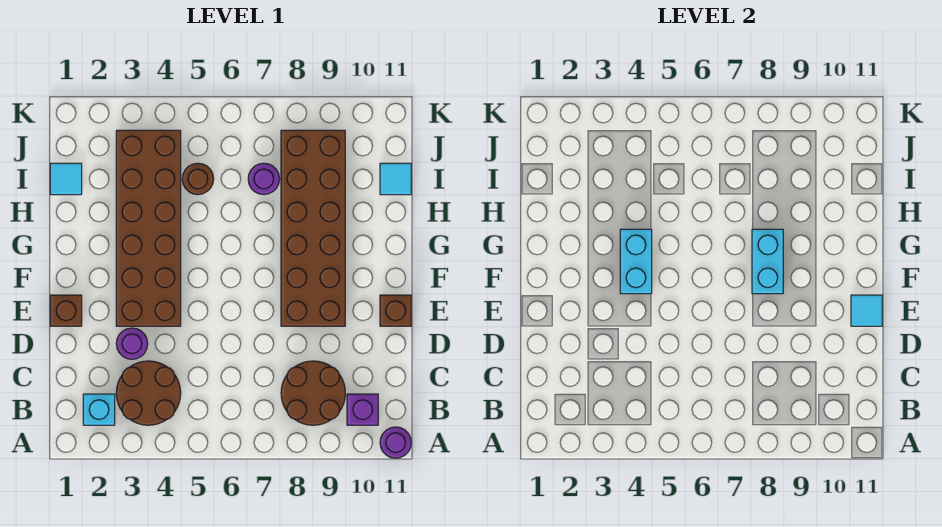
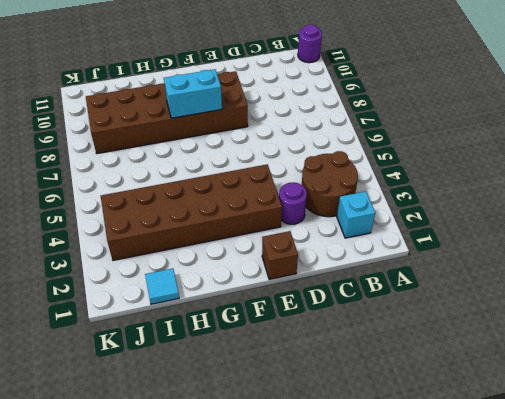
none -> brown round brick B8:C9 level 1
none -> purple brick B10 level 1
none -> brown brick E11 level 1

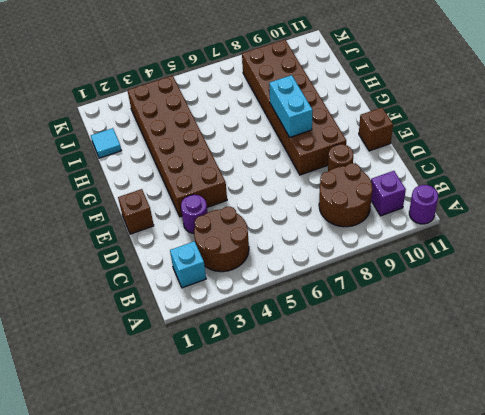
brown round brick D9 level 1 -> brown round brick I5 level 1
none -> purple round brick I7 level 1
none -> cyan tile I11 level 1
none -> cyan tile E11 level 2

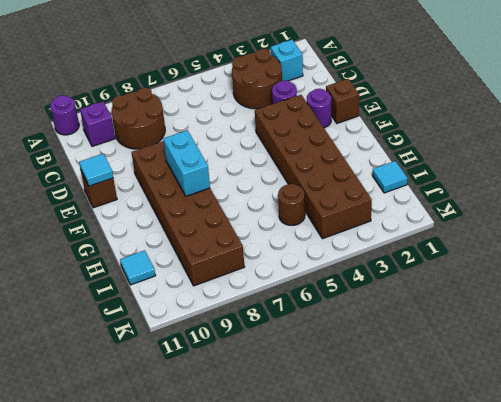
purple round brick E2 level 1 -> purple round brick I7 level 1
none -> cyan brick F4:G4 level 2

